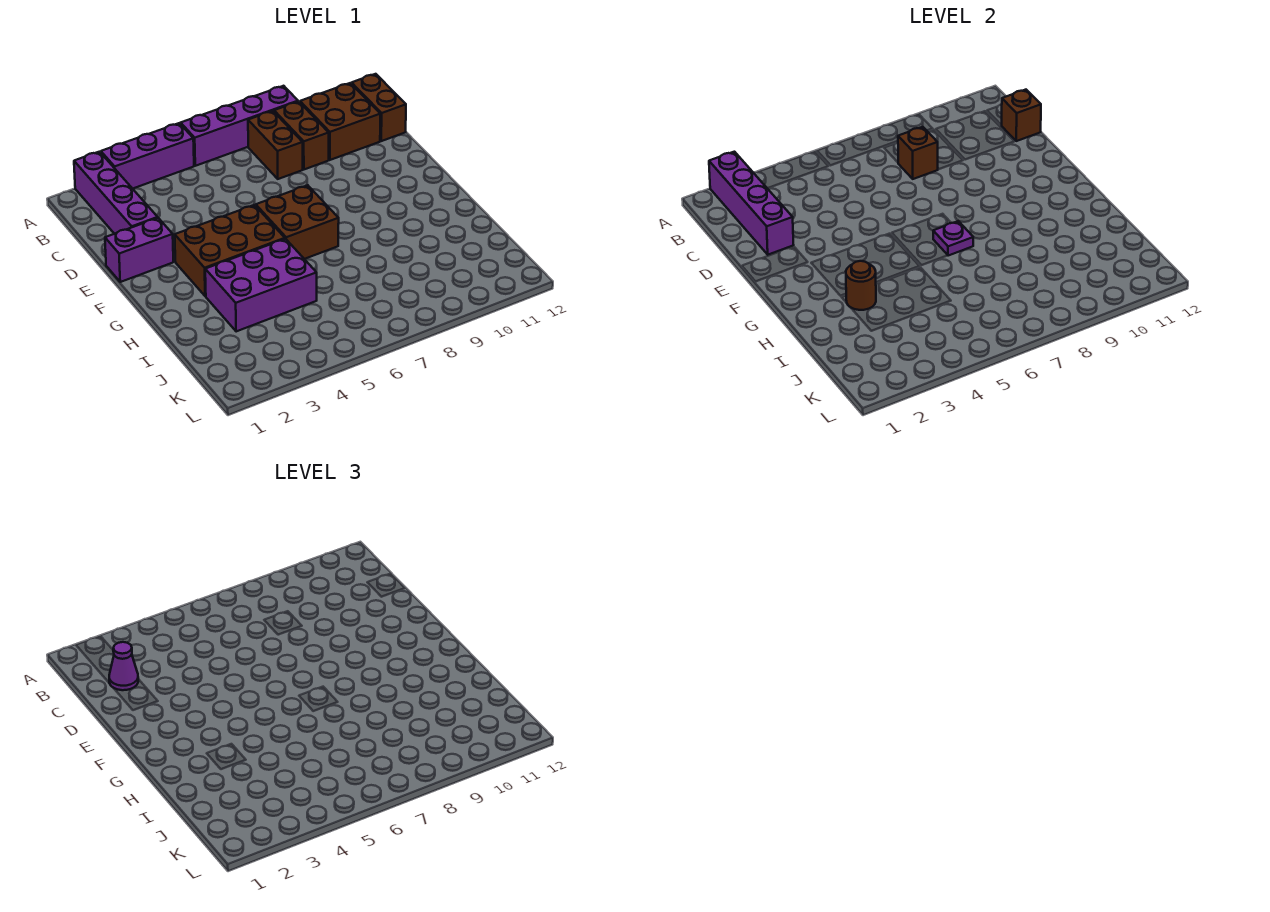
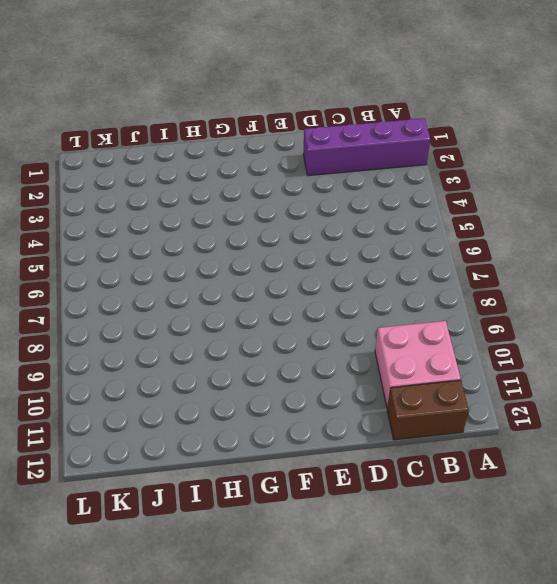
pink brick B10:C11 level 1 -> brown brick B10:C11 level 1
none -> purple brick A3:A5 level 1
none -> purple brick A6:A9 level 1
none -> brown brick B8:C8 level 1

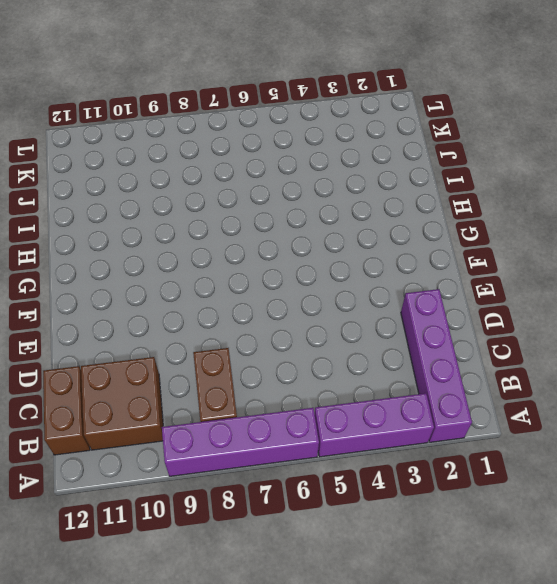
none -> brown brick B9:C9 level 1
none -> purple brick E1:E2 level 1
none -> brown brick F3:G5 level 1

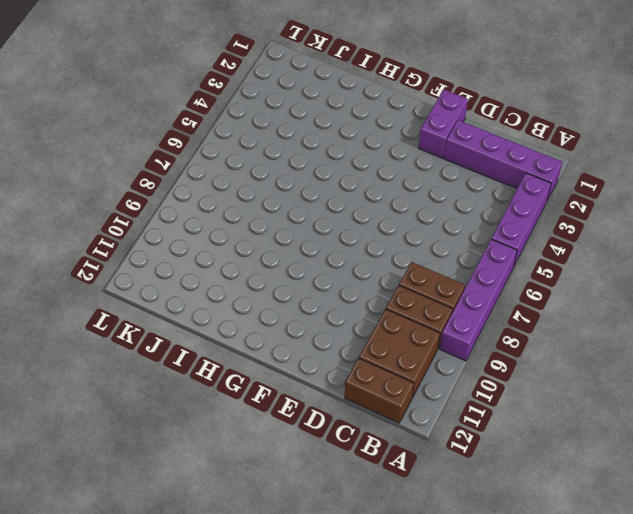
none -> brown brick F3:G5 level 1
none -> brown brick F6:G7 level 1
none -> purple brick H3:I5 level 1

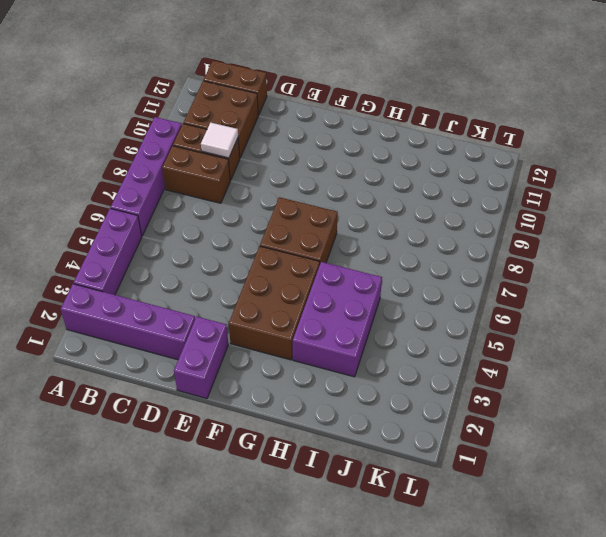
white tile C9 level 2 -> none
none -> purple brick A2:D2 level 2
none -> brown brick C8 level 2
none -> brown brick C12 level 2

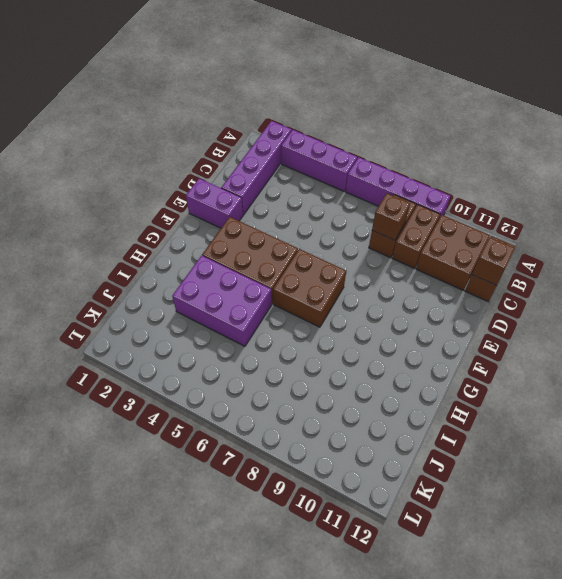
none -> purple brick A2:D2 level 2
none -> purple plate G7 level 2
none -> brown round brick H3 level 2

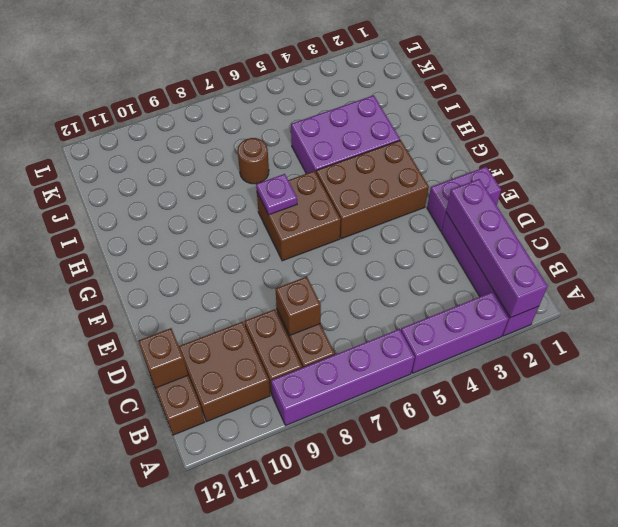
brown round brick I7 level 1 -> brown round brick H3 level 2
none -> purple cone C2 level 3

